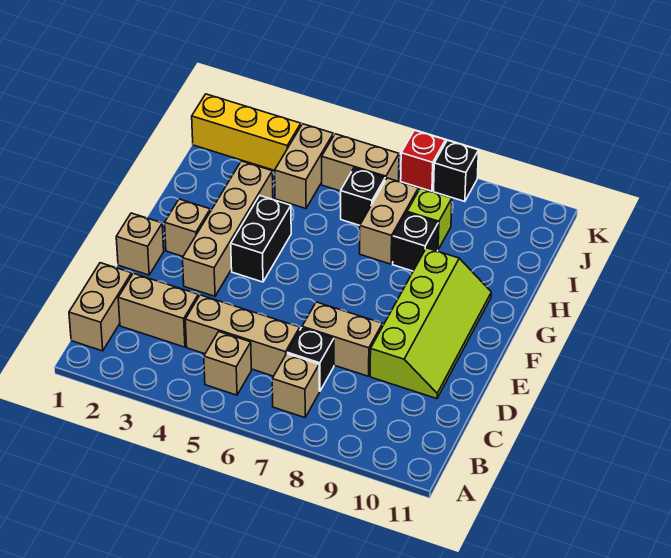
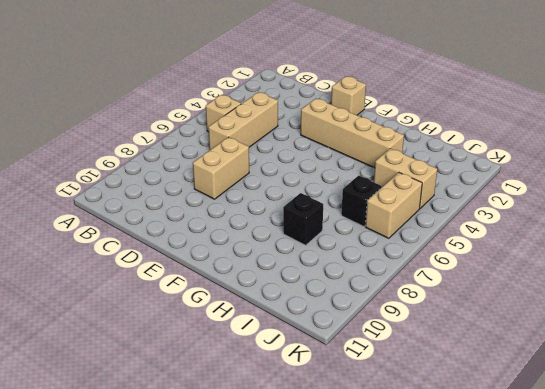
none -> tan brick B1:C1 level 1
none -> tan brick B7 level 1
none -> tan brick C2:C3 level 1

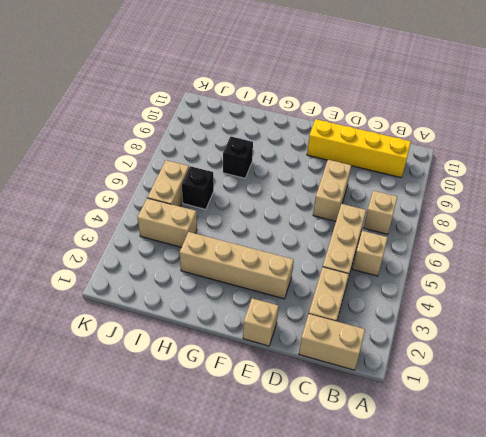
yellow brick B10:E10 level 1 -> lime slope D9:G10 level 1 top 9
none -> black brick C7 level 1
none -> tan brick F2 level 1
none -> black brick F4:G4 level 1

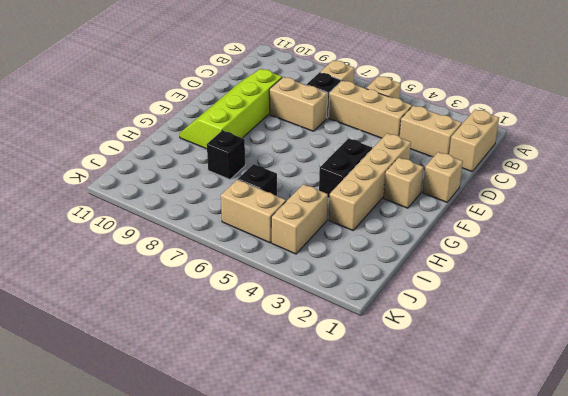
none -> tan brick H7:I7 level 1
none -> lime brick I8 level 1
none -> yellow brick J1:J3 level 1

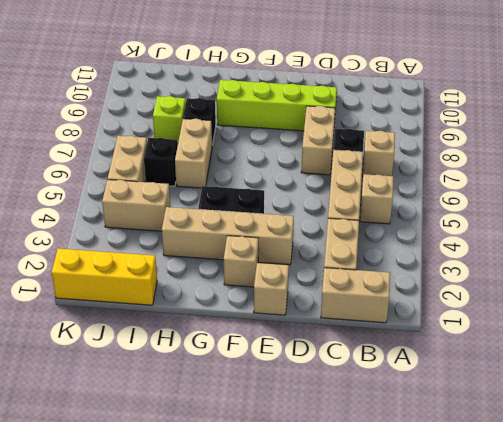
tan brick H6:H7 level 1 -> tan brick H7:I7 level 1
yellow brick I1:K1 level 1 -> yellow brick J1:J3 level 1
none -> red brick K7 level 1
none -> black brick K8 level 1

